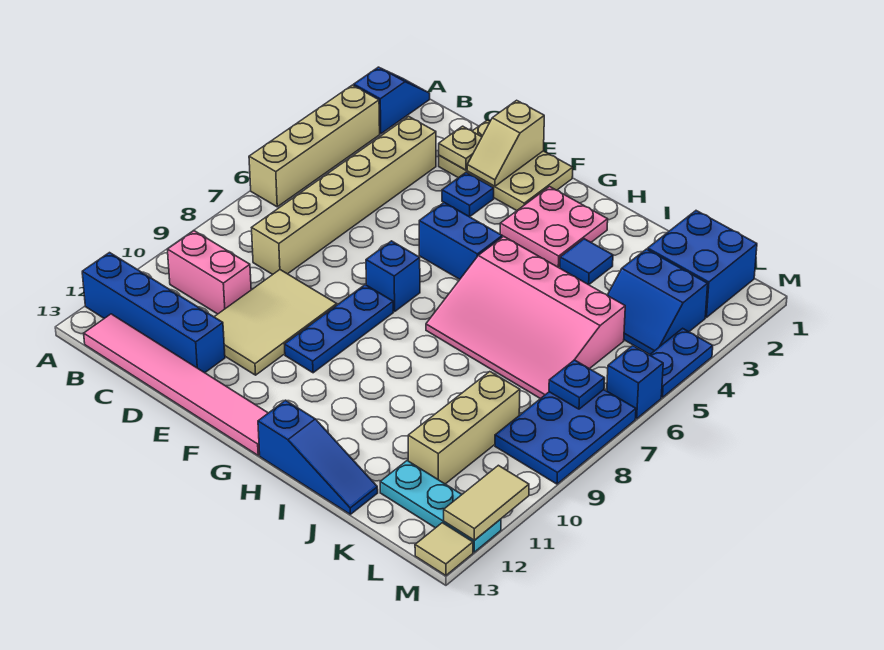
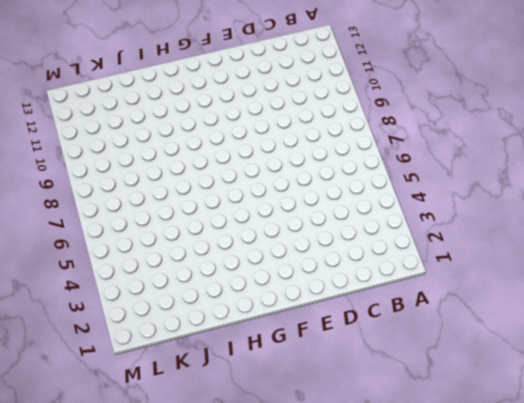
none -> blue slope A1:A2 level 1 top 2
none -> tan brick A3:A6 level 1
none -> blue brick A12:D12 level 1

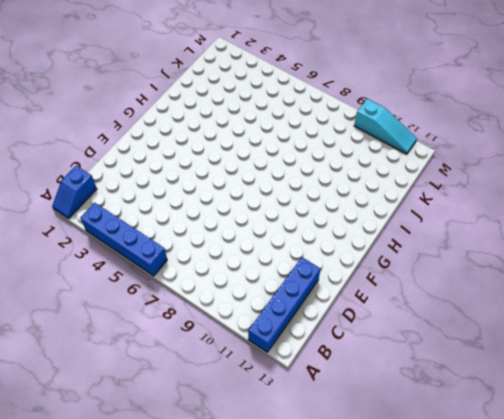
blue slope A1:B1 level 1 top B -> blue slope A1:A2 level 1 top 2
blue brick A3:A6 level 1 -> tan brick A3:A6 level 1
cyan slope M10:M12 level 1 top 10 -> cyan plate K12:M12 level 1
none -> pink brick B10:C10 level 1
none -> pink tile B13:G13 level 1
none -> tan brick C3:C8 level 1

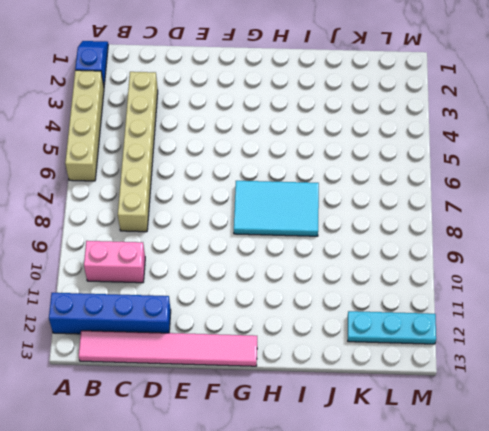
cyan tile G7:I8 level 1 -> pink slope H5:K7 level 1 top 5
none -> tan plate D1:F2 level 1
none -> tan tile D9:E11 level 1
none -> blue plate E3 level 1

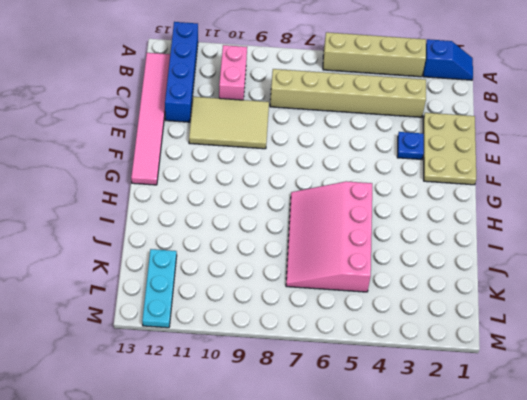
none -> blue brick F5:G5 level 1
none -> blue brick F7 level 1
none -> blue plate F8:F10 level 1

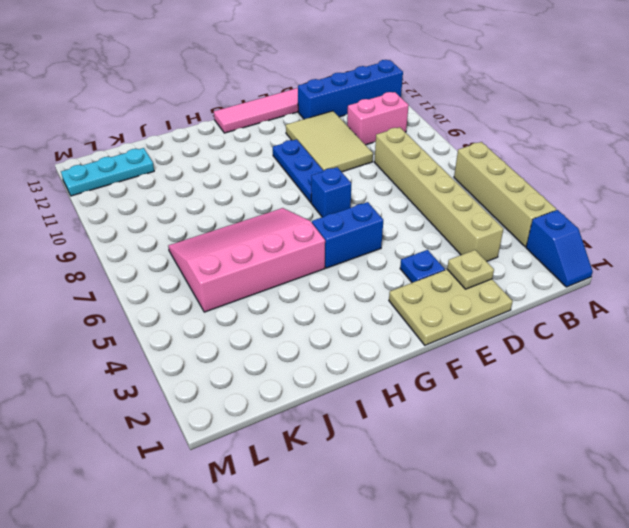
none -> pink plate G2:H3 level 1
none -> blue slope H13:J13 level 1 top H
none -> blue tile I3 level 1

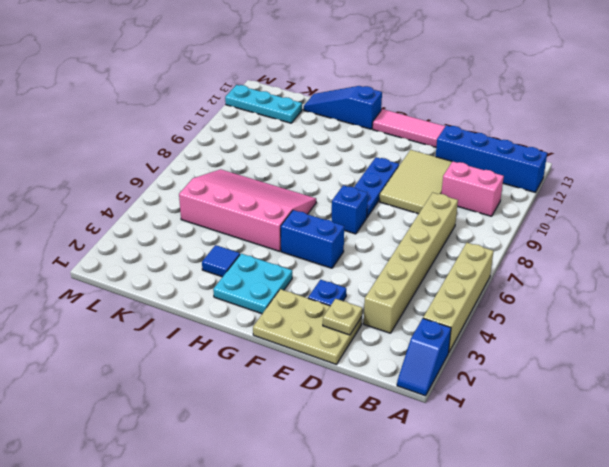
cyan plate G2:H3 level 1 -> pink plate G2:H3 level 1
none -> blue brick K1:L2 level 1
none -> blue slope K3:L4 level 1 top 3
none -> tan brick K9:K11 level 1

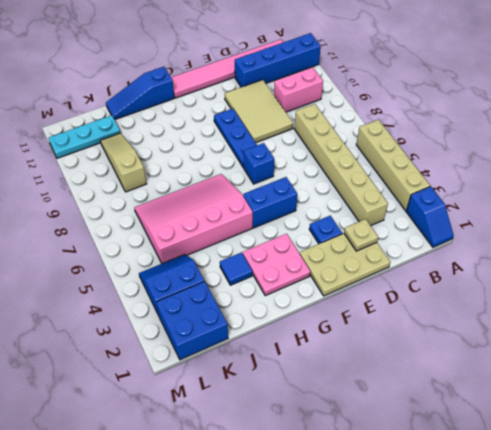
tan slope K9:K11 level 1 top 9 -> tan brick K9:K11 level 1
none -> blue plate L7:M9 level 1
none -> blue plate M4:M5 level 1
none -> blue brick M6 level 1

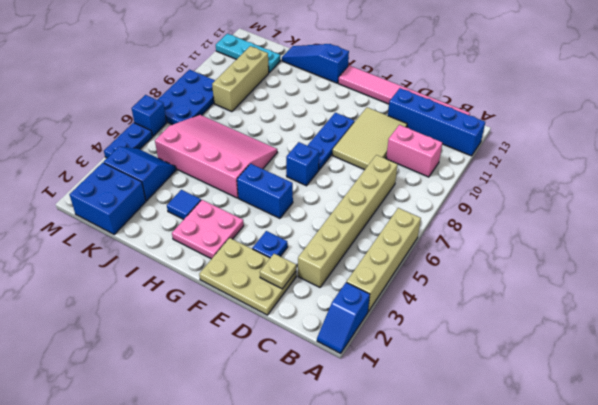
none -> tan tile M13 level 1
none -> tan slope E1:E2 level 2 top 1
none -> blue plate L7 level 2

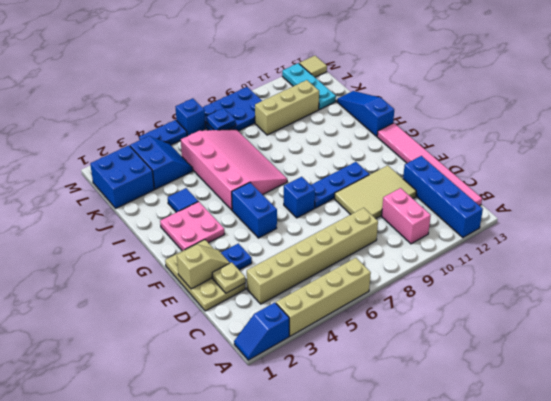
none -> tan tile M11:M12 level 2

